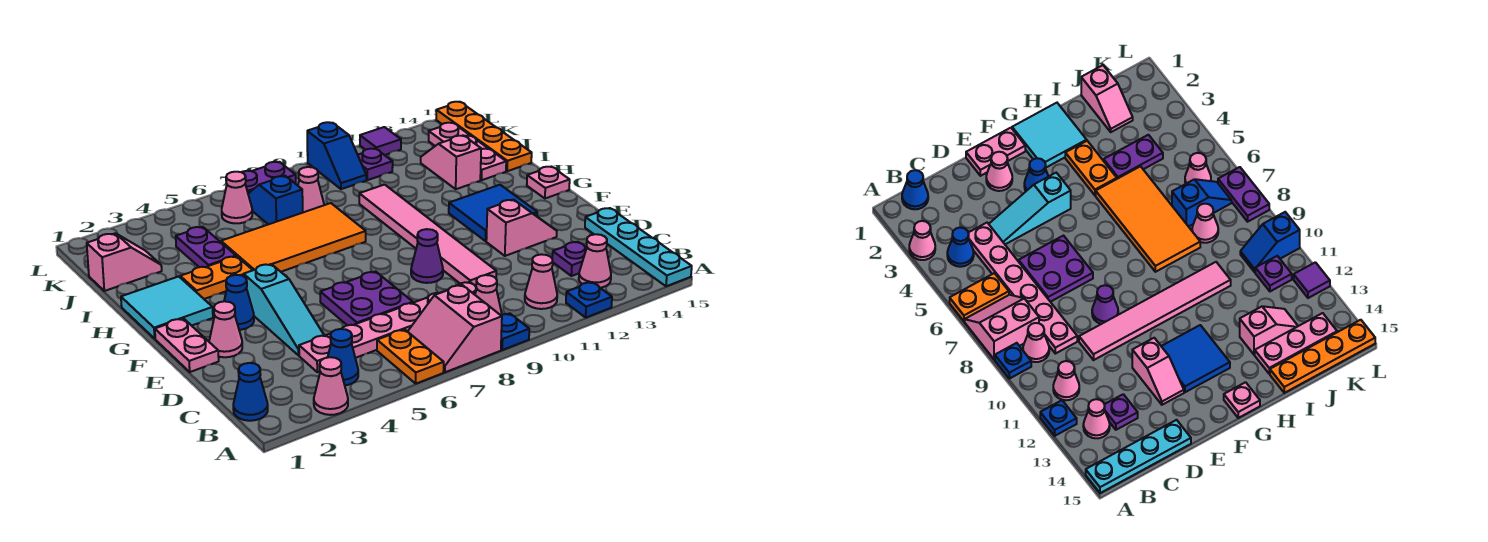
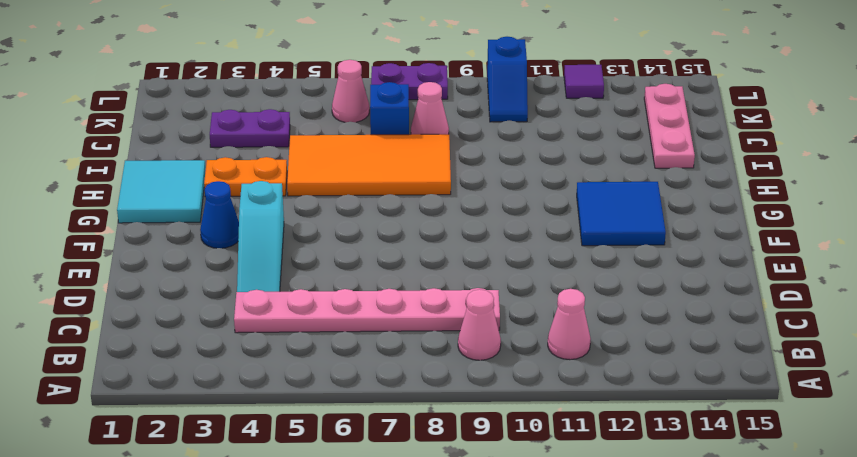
purple plate J3:J4 level 1 -> purple plate I4:J4 level 1
none -> pink cone A3 level 1
none -> orange plate A6:B6 level 1
none -> pink slope A7:B8 level 1 top 8
none -> blue plate A9 level 1

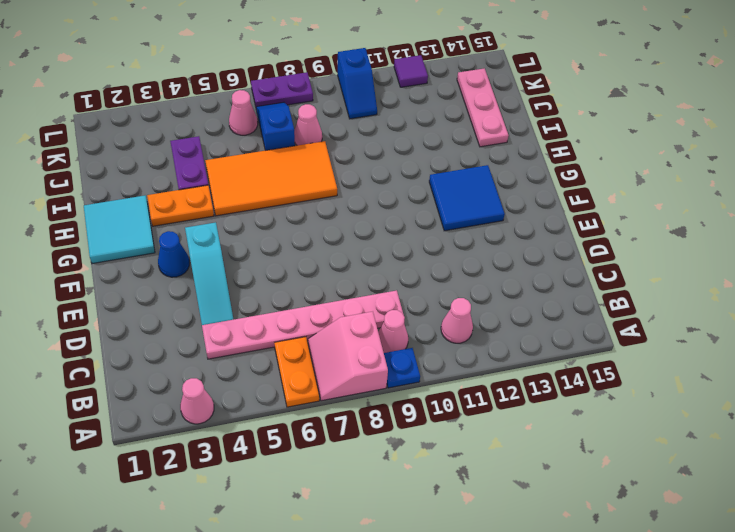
none -> blue plate A12 level 1
none -> cyan plate A15:D15 level 1
none -> blue cone B1 level 1
none -> blue cone B4 level 1

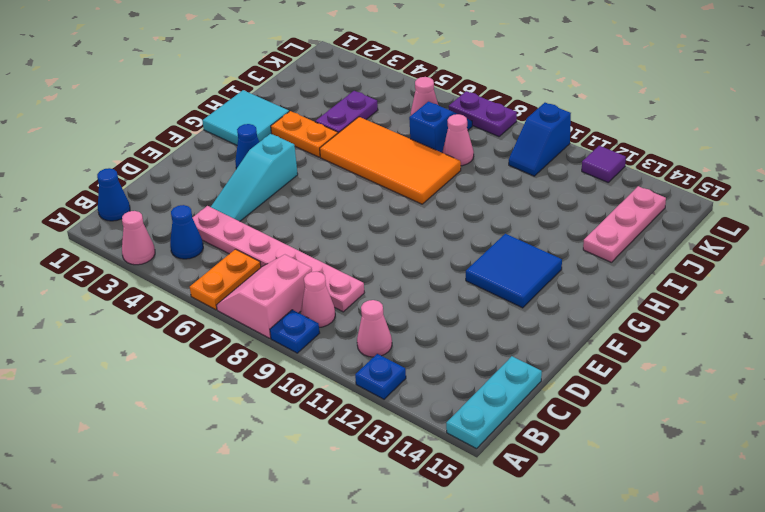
cyan plate A15:C15 level 1 -> cyan plate A15:D15 level 1
none -> pink cone B13 level 1
none -> purple plate C13 level 1
none -> purple plate D6:E7 level 1
none -> pink tile D10:I10 level 1

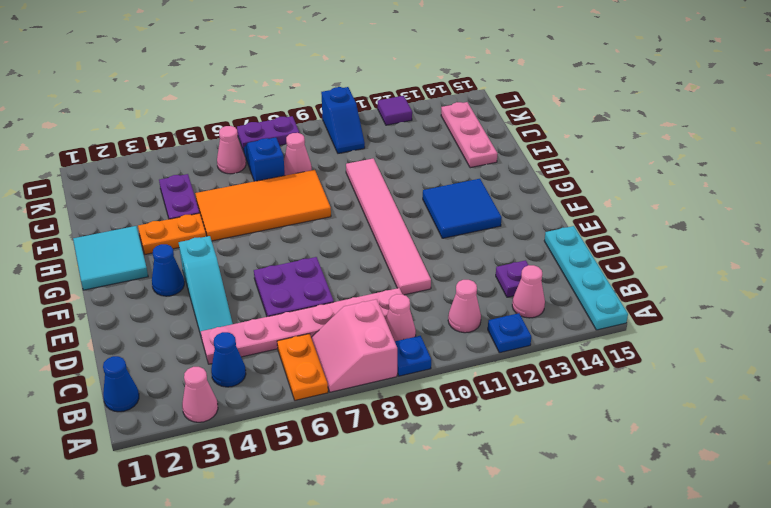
none -> pink plate E1:F1 level 1
none -> pink cone E2 level 1
none -> purple cone E9 level 1
none -> pink slope E12:E13 level 1 top 12

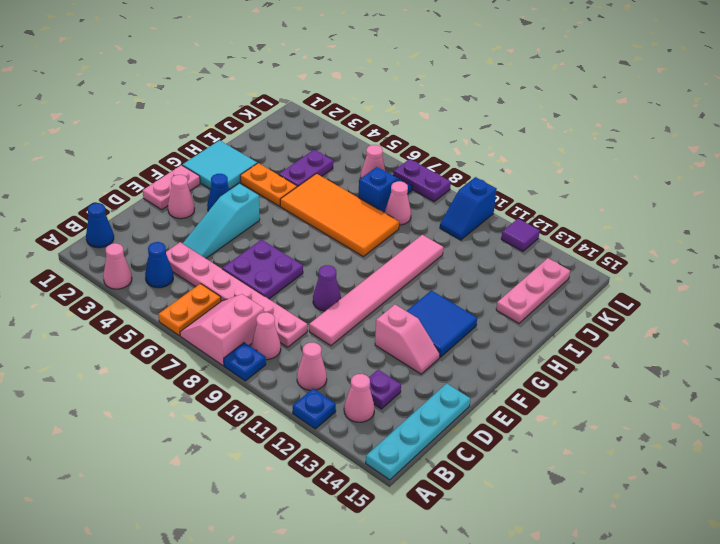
none -> pink plate G15 level 1
none -> pink slope I13:J13 level 1 top I
none -> orange plate I15:L15 level 1
none -> pink slope J1:J2 level 1 top 1

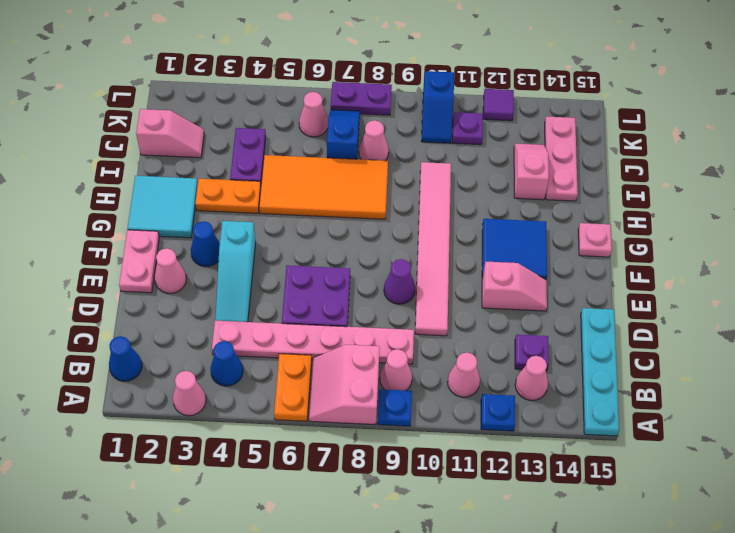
none -> orange plate I15:L15 level 1

